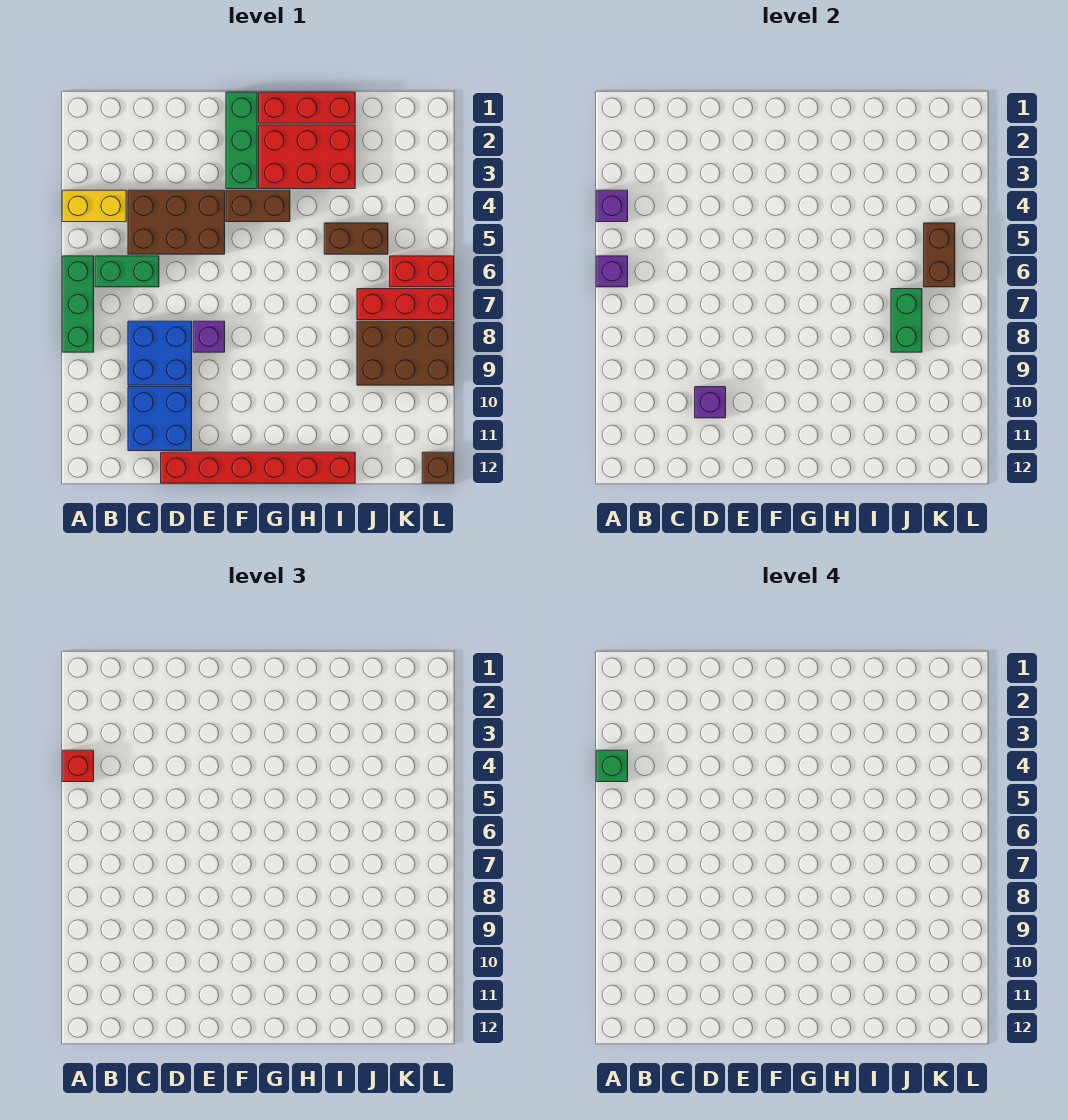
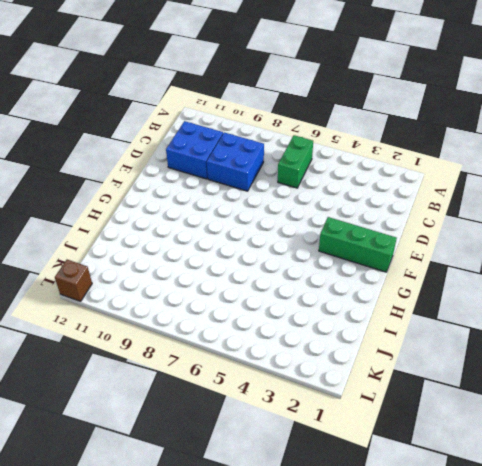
none -> yellow brick A4:B4 level 1
none -> green brick A6:A8 level 1
none -> brown brick C4:E5 level 1

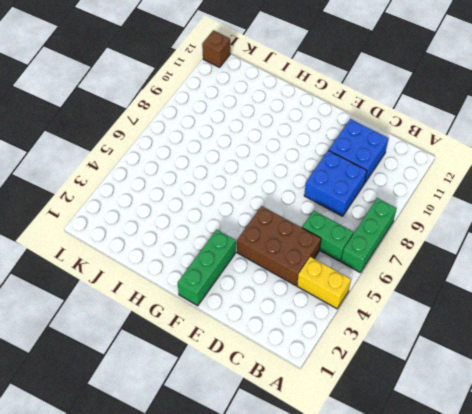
none -> red brick D12:I12 level 1
none -> purple brick E8 level 1
none -> brown brick F4:G4 level 1

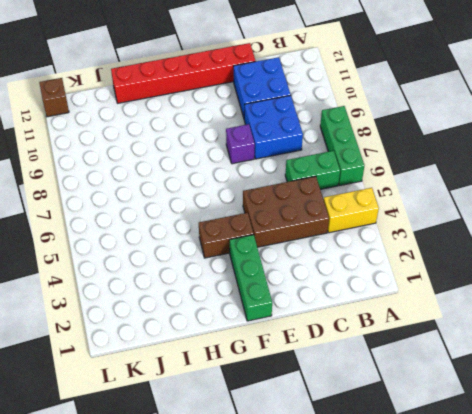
none -> red brick G1:I1 level 1
none -> red brick G2:I3 level 1
none -> brown brick I5:J5 level 1

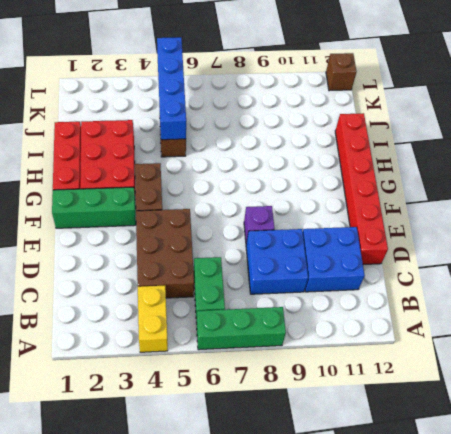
blue brick I5:L5 level 2 -> brown brick K5:K6 level 2
none -> red brick J7:L7 level 1
none -> brown brick J8:L9 level 1
none -> red brick K6:L6 level 1

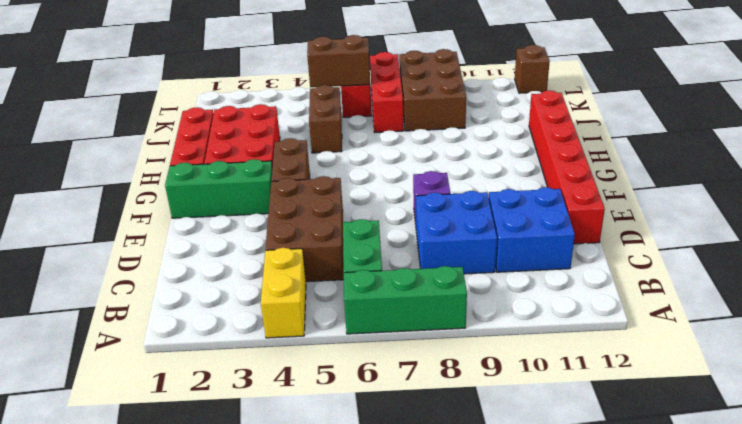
none -> purple brick A4 level 2
none -> purple brick A6 level 2
none -> purple brick D10 level 2

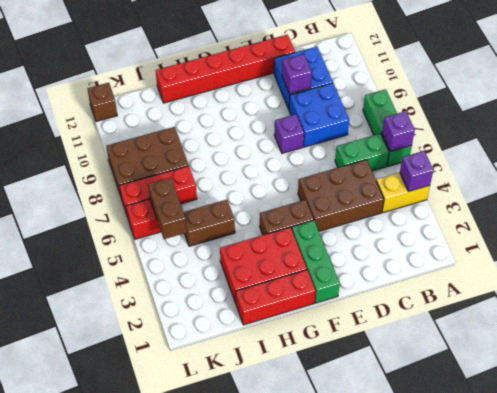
none -> green brick J7:J8 level 2
none -> red brick A4 level 3
none -> green brick A4 level 4

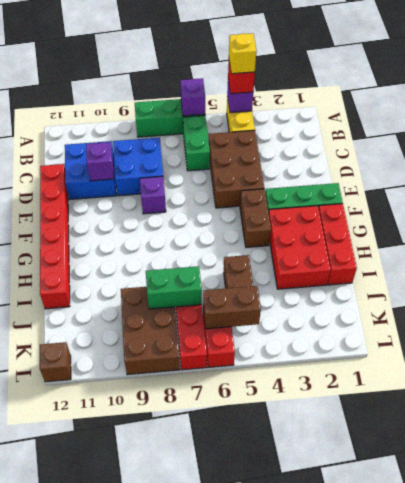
yellow brick A4 level 4 -> green brick A4 level 4

